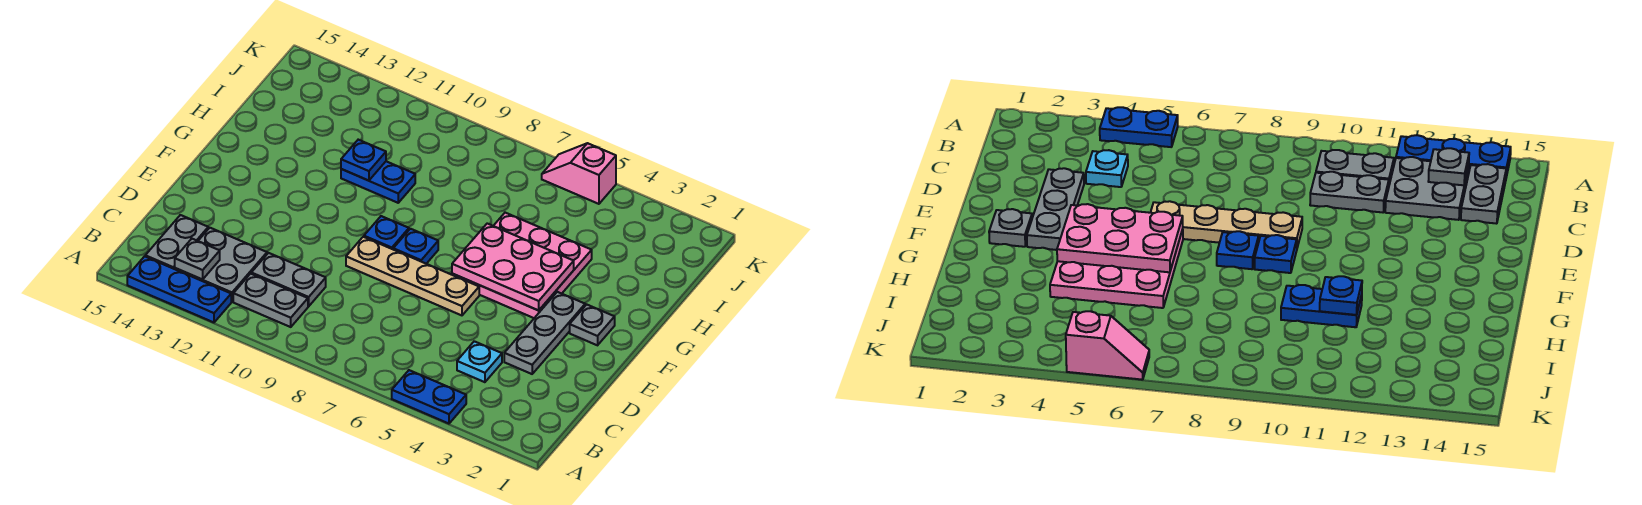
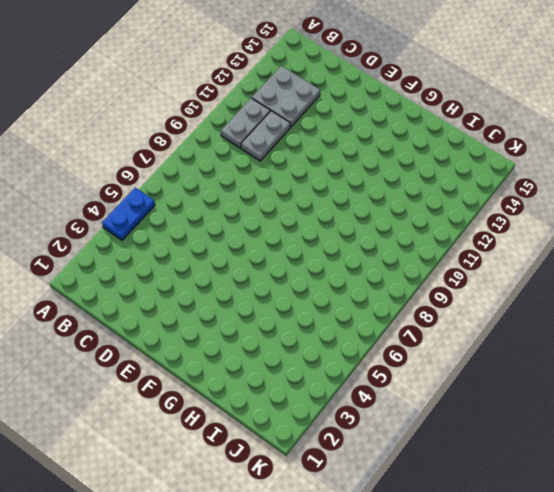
none -> blue plate A12:A14 level 1
none -> grey plate B14:C14 level 1
none -> cyan plate C4 level 1

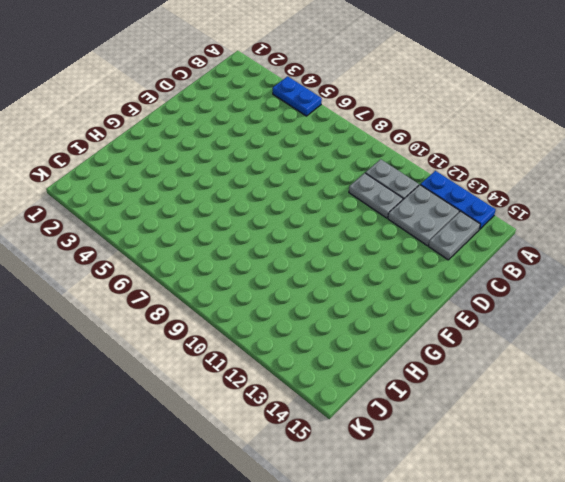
none -> cyan plate C4 level 1
none -> grey plate D3:F3 level 1
none -> tan plate E6:E9 level 1

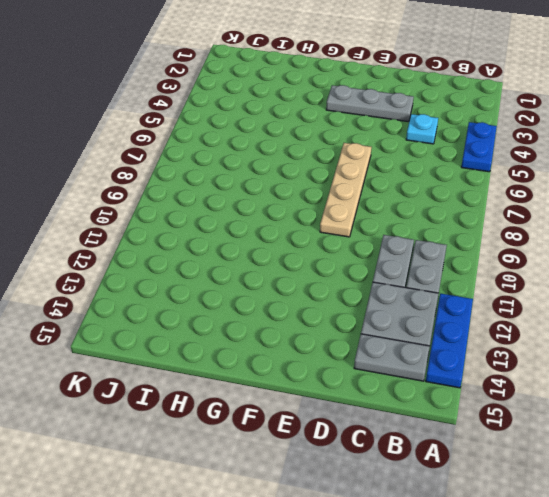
none -> grey plate F2 level 1
none -> pink plate F4:H6 level 1
none -> blue plate F8 level 1

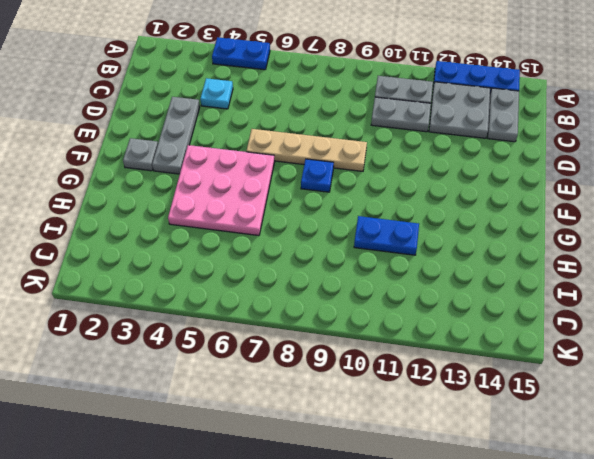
none -> blue plate F9 level 1
none -> pink slope K5:K6 level 1 top 5
none -> grey plate B13 level 2

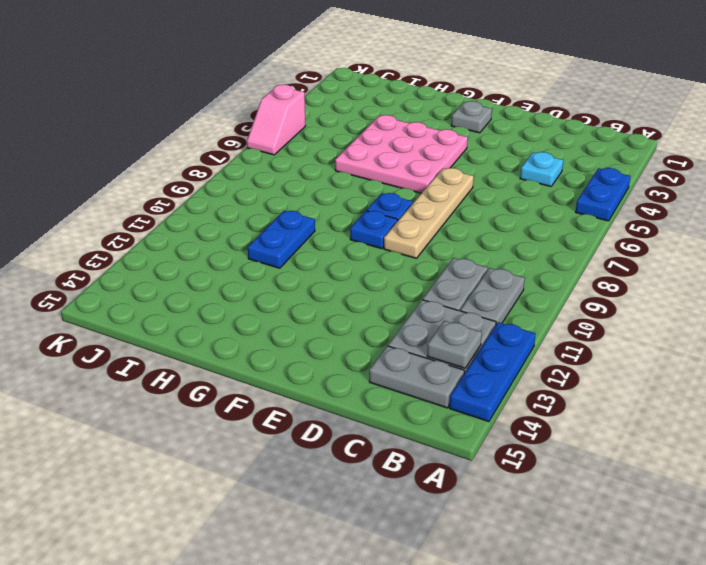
none -> grey plate D3:F3 level 1
none -> pink plate F4:G6 level 2
none -> blue plate H11 level 2

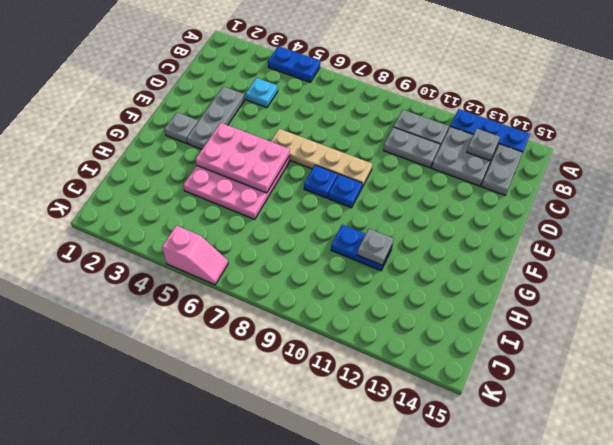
grey plate H11 level 2 -> blue plate H11 level 2

